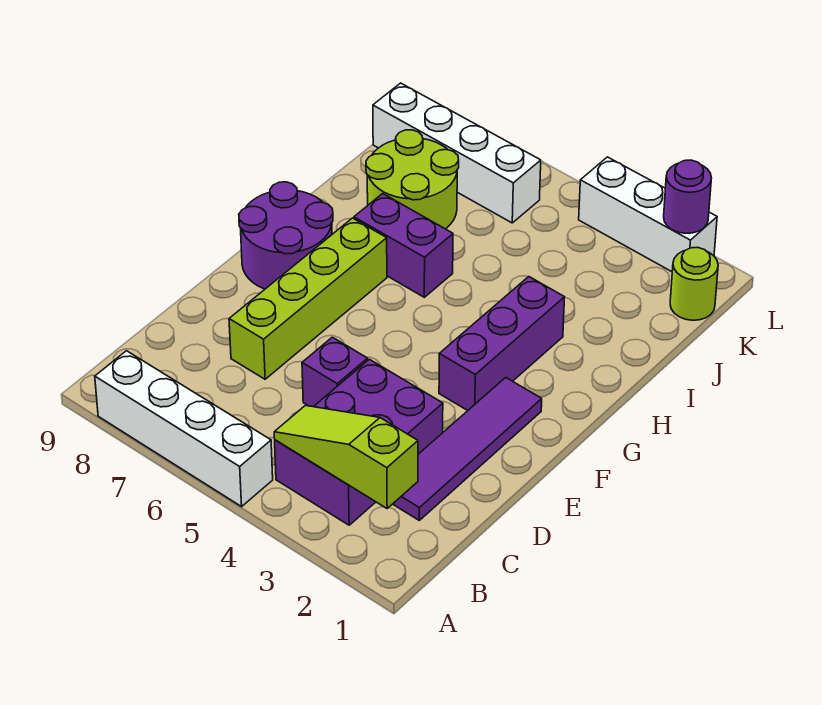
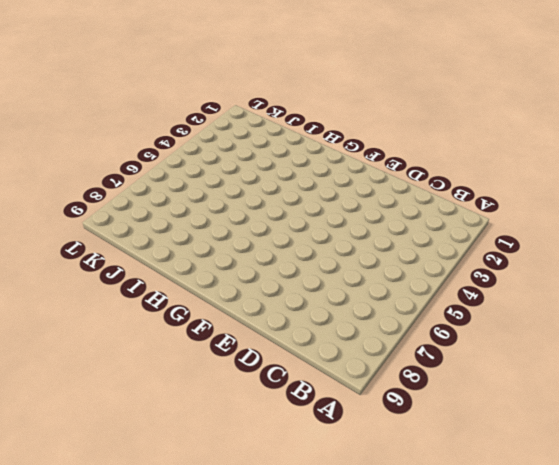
none -> white brick A5:A8 level 1
none -> purple brick B3:D4 level 1
none -> purple tile C2:F2 level 1

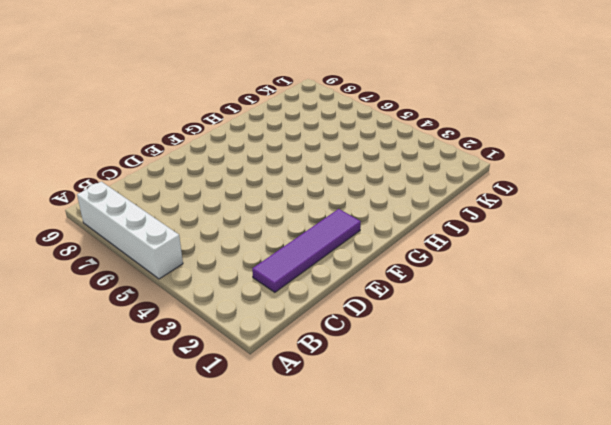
none -> purple brick B3:D4 level 1
none -> purple brick D5 level 1
none -> lime brick D7:G7 level 1

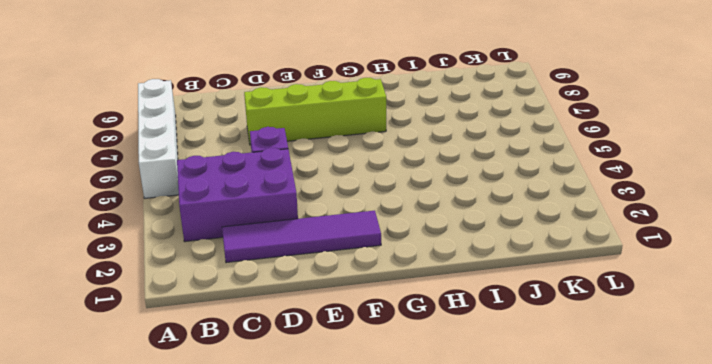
none -> purple brick F3:H3 level 1
none -> purple round brick F8:G9 level 1
none -> purple brick H6:H7 level 1

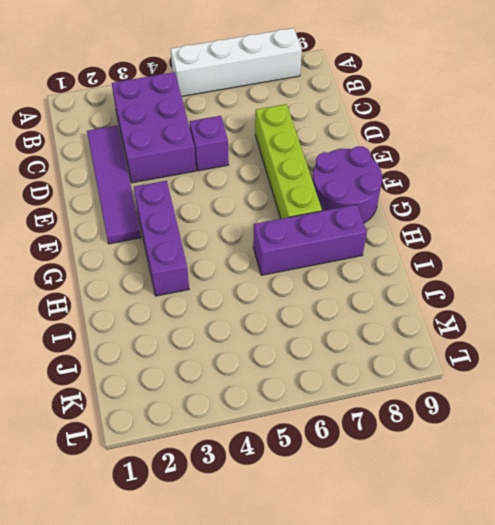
purple brick H6:H8 level 1 -> purple brick H6:H7 level 1
none -> lime round brick I7:J8 level 1
none -> lime round brick K1 level 1
none -> white brick K6:K9 level 1

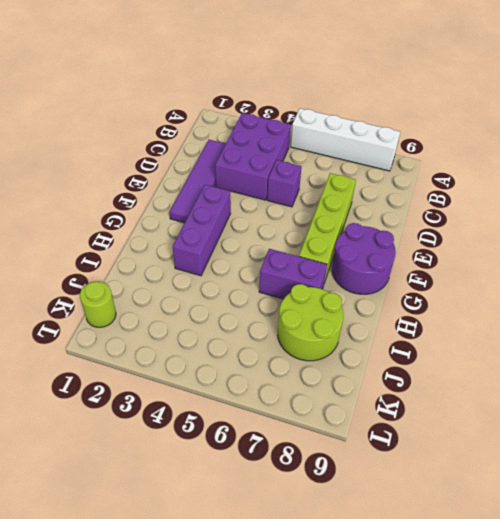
none -> white brick K6:K9 level 1
none -> white brick L2:L4 level 1
none -> lime slope B2:B4 level 2 top 2

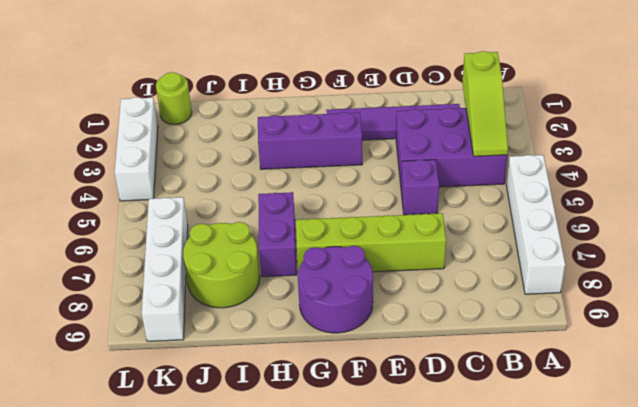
none -> purple round brick L2 level 2

